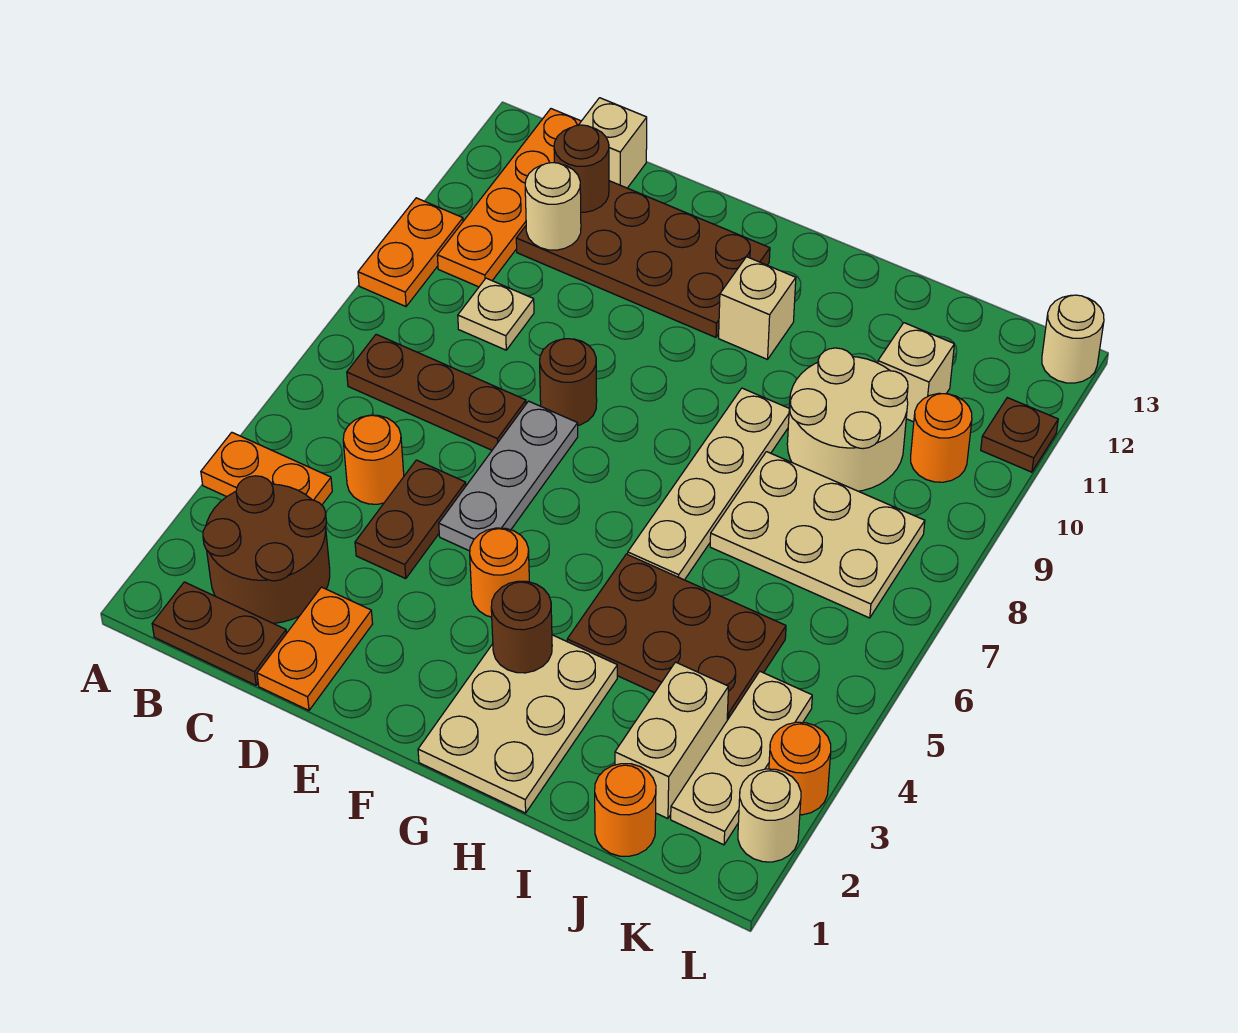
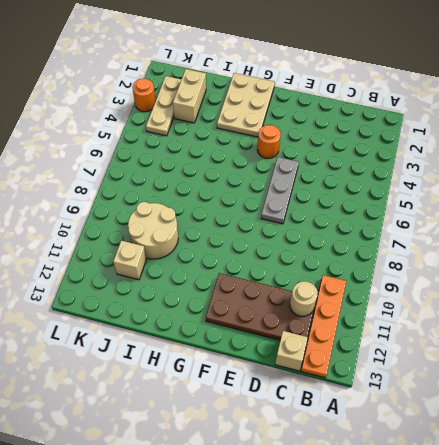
none -> orange plate A4:B4 level 1
none -> orange plate A9:A10 level 1
none -> brown plate B1:C1 level 1
none -> brown round brick B2:C3 level 1

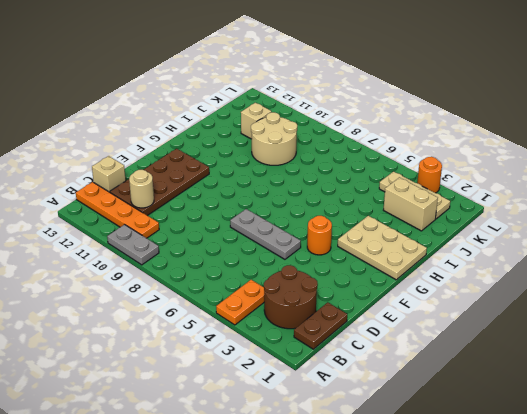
grey plate A9:A10 level 1 -> orange plate A9:A10 level 1
none -> brown plate B7:D7 level 1
none -> orange round brick C5 level 1
none -> tan plate C9 level 1
none -> orange plate D1:D2 level 1

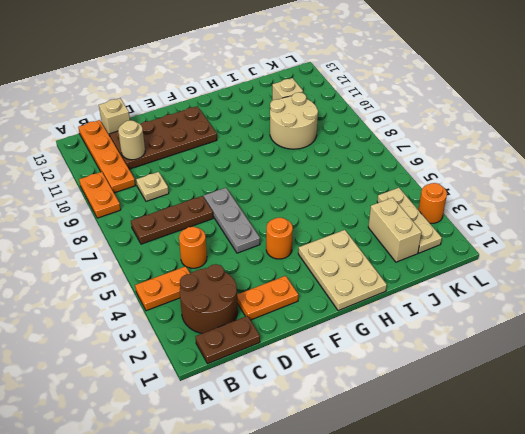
orange plate D2:E2 level 1 -> orange plate D1:D2 level 1
none -> brown plate D4:D5 level 1
none -> brown round brick E8 level 1
none -> tan brick G11 level 1
none -> brown plate H4:J5 level 1

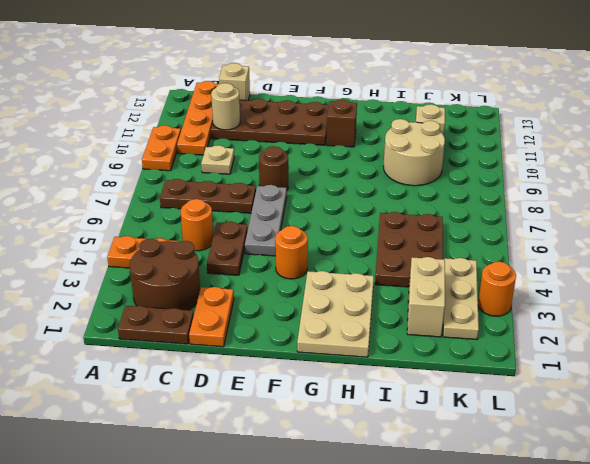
brown brick G11 level 1 -> tan brick G11 level 1
brown plate I4:J6 level 1 -> brown plate H4:J5 level 1
none -> tan plate H6:H9 level 1
none -> tan plate I7:K8 level 1
none -> orange round brick J1 level 1
none -> orange round brick K10 level 1

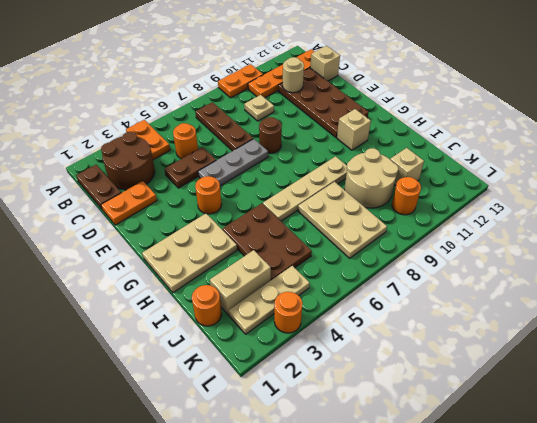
none -> tan round brick L2 level 1
none -> brown plate L11 level 1
none -> tan round brick L13 level 1
none -> brown round brick C12 level 2

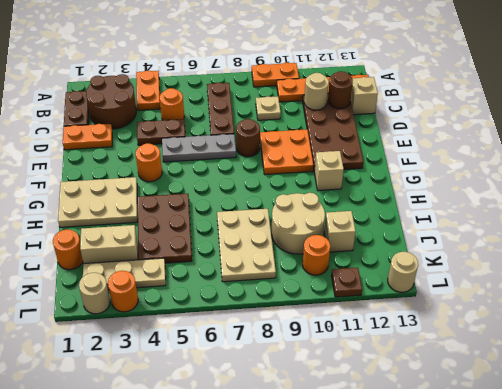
orange plate E9:F10 level 1 -> none
none -> tan plate H6:H9 level 1
none -> brown round brick G3 level 2

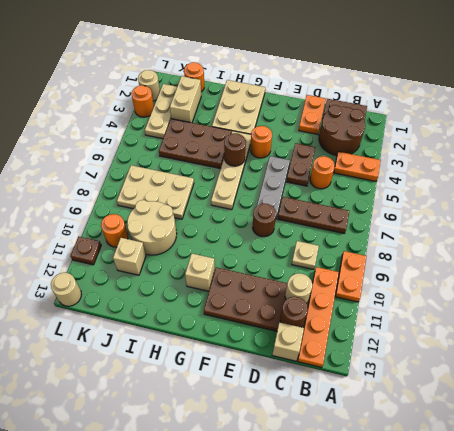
tan plate G4:G7 level 1 -> tan plate H6:H9 level 1
brown round brick G5 level 2 -> brown round brick G3 level 2

